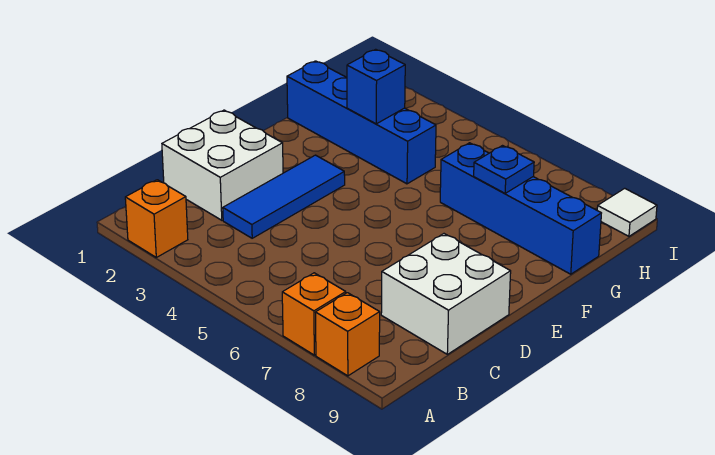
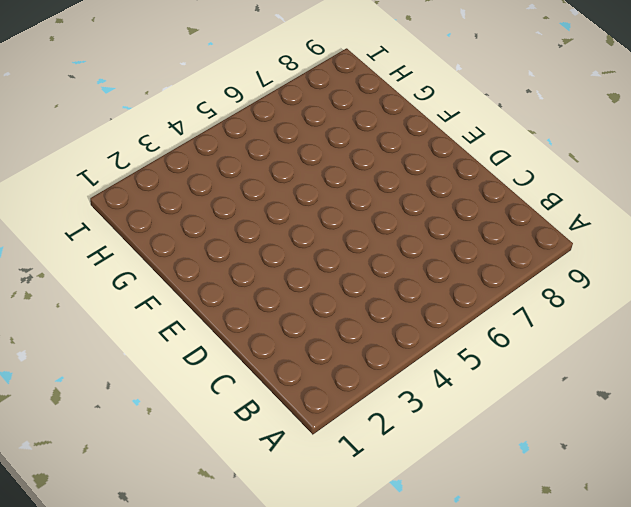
none -> orange brick A2 level 1
none -> orange brick A7 level 1

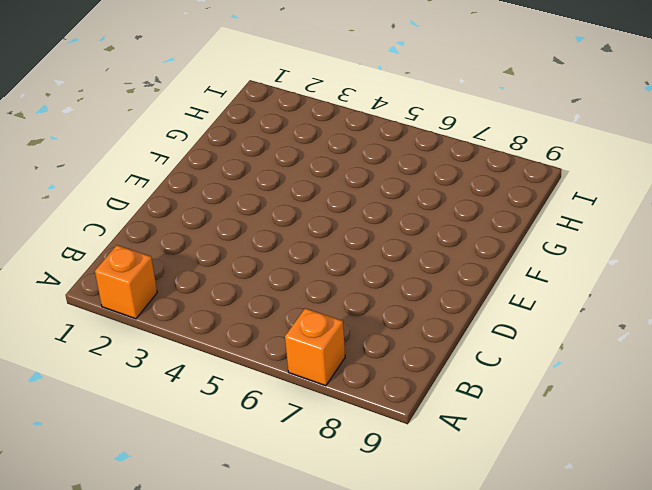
none -> orange brick A8 level 1
none -> white brick C1:D2 level 1

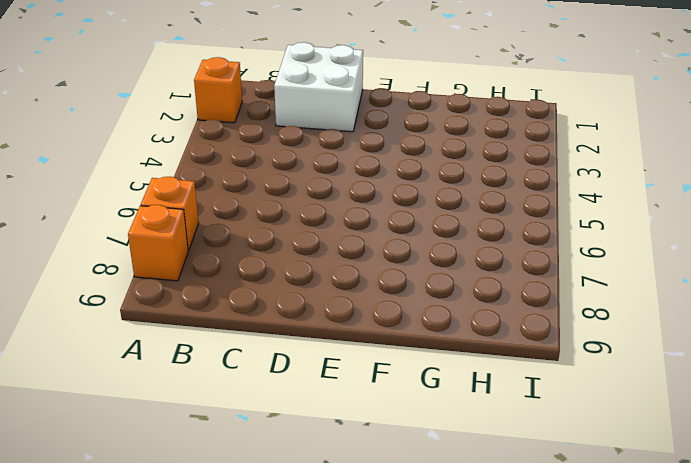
none -> blue tile C3:E3 level 1
none -> white brick C8:D9 level 1

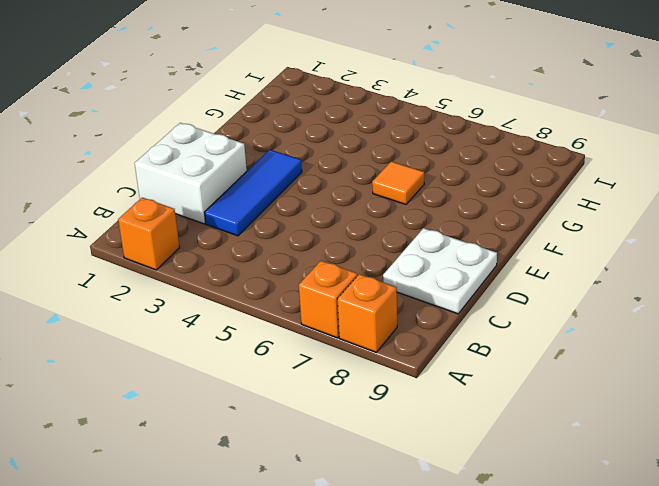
white plate C8:D9 level 1 -> white brick C8:D9 level 1
orange tile F6 level 1 -> none
none -> blue brick G1:G4 level 1
none -> blue brick G6:G9 level 1

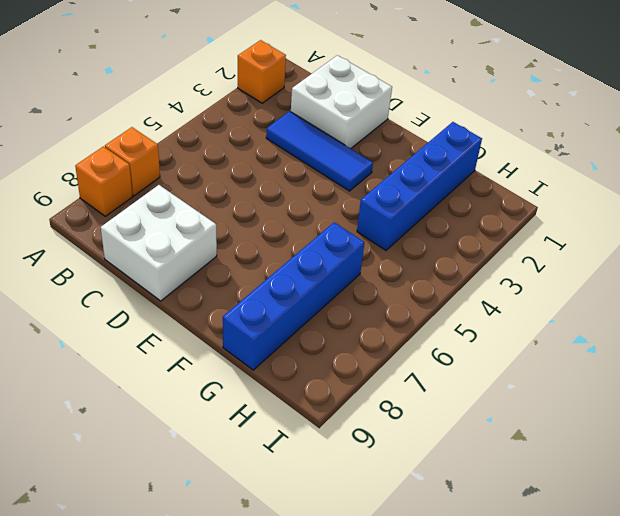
none -> white tile I9 level 1
none -> blue brick G3 level 2

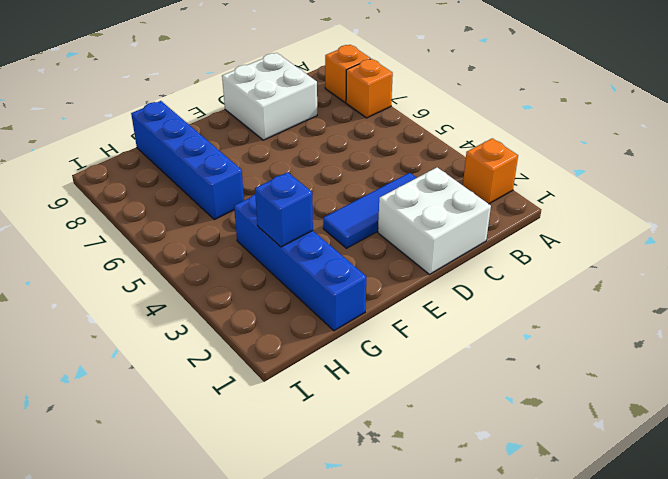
none -> white tile I9 level 1
none -> blue plate G7 level 2

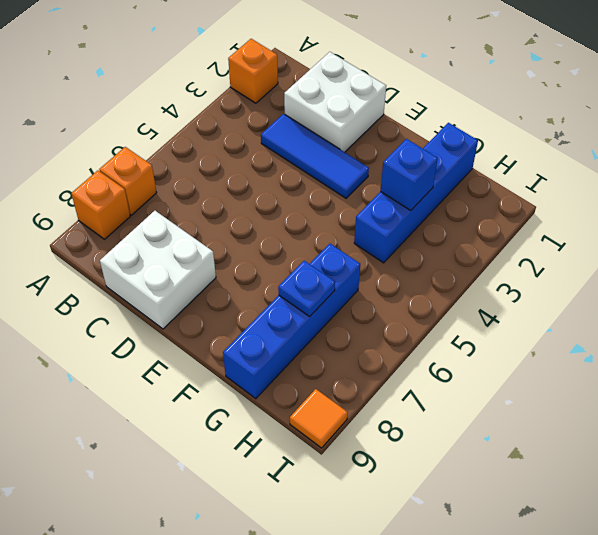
orange tile I9 level 1 -> white tile I9 level 1

